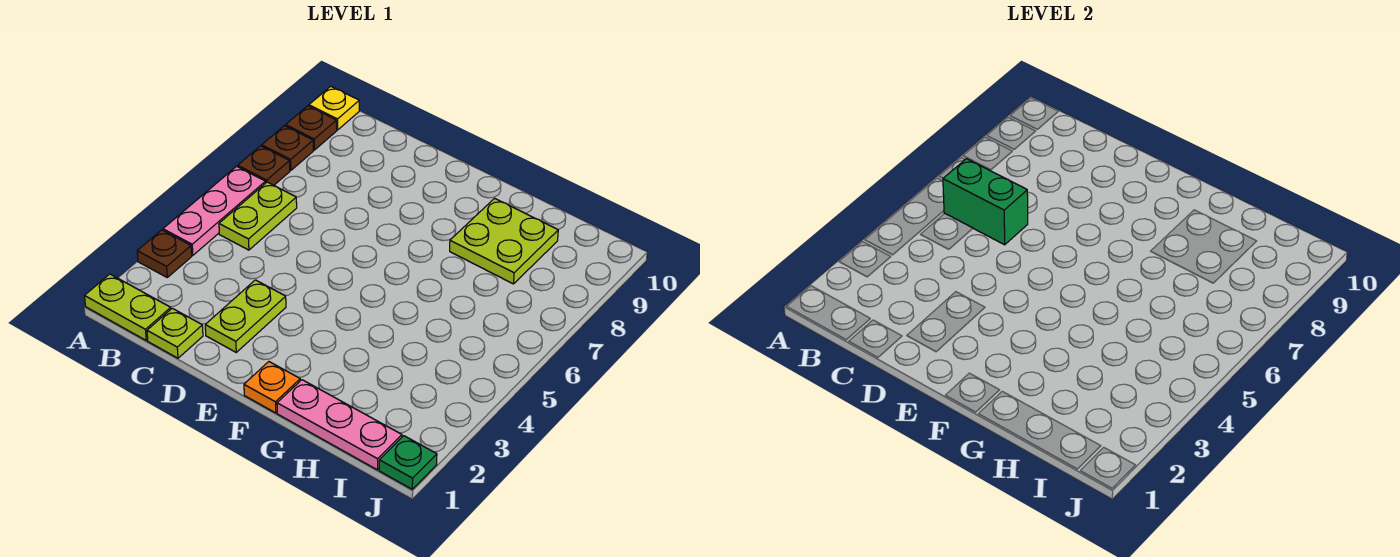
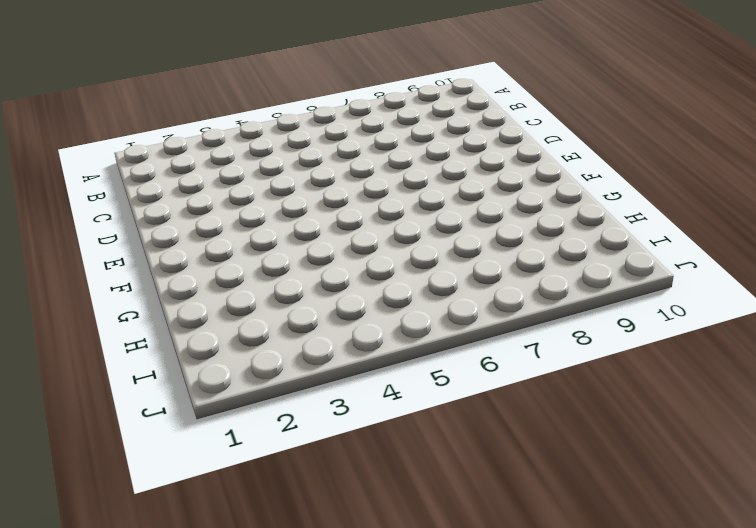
none -> lime plate A1:B1 level 1
none -> brown plate A3 level 1
none -> pink plate A4:A6 level 1

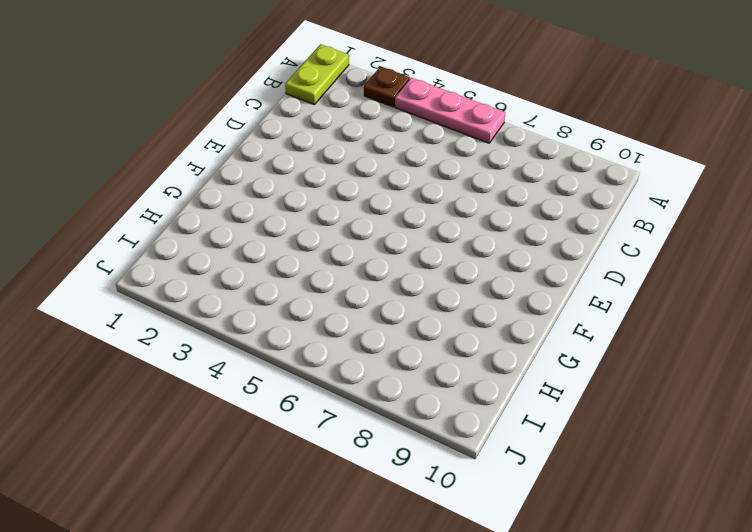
none -> brown plate A7 level 1
none -> brown plate A8 level 1
none -> brown plate A9 level 1

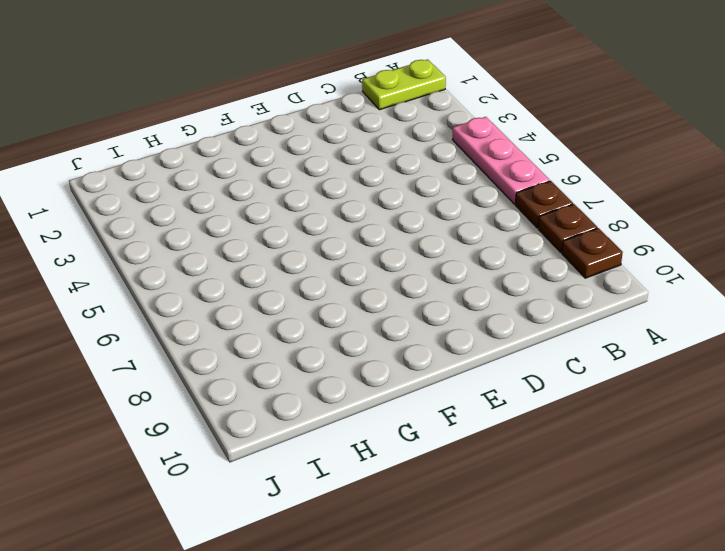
none -> brown plate A3 level 1
none -> yellow plate A10 level 1
none -> lime plate B5:B6 level 1

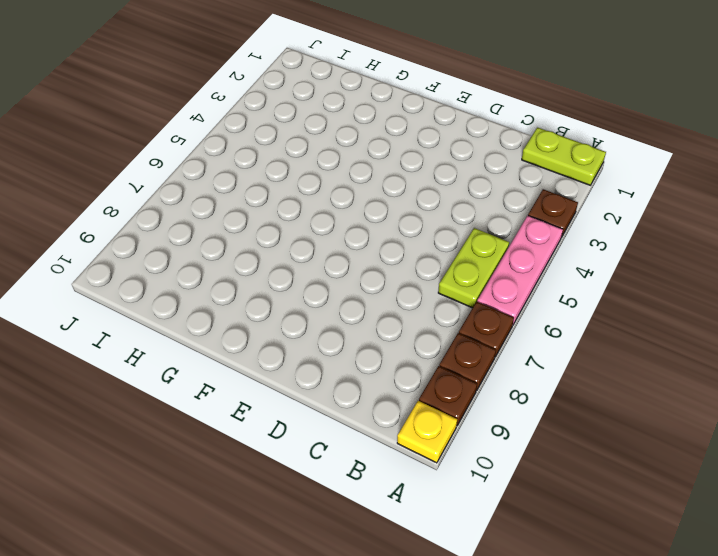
none -> lime plate C1 level 1
none -> lime plate D2:D3 level 1
none -> orange plate F1 level 1

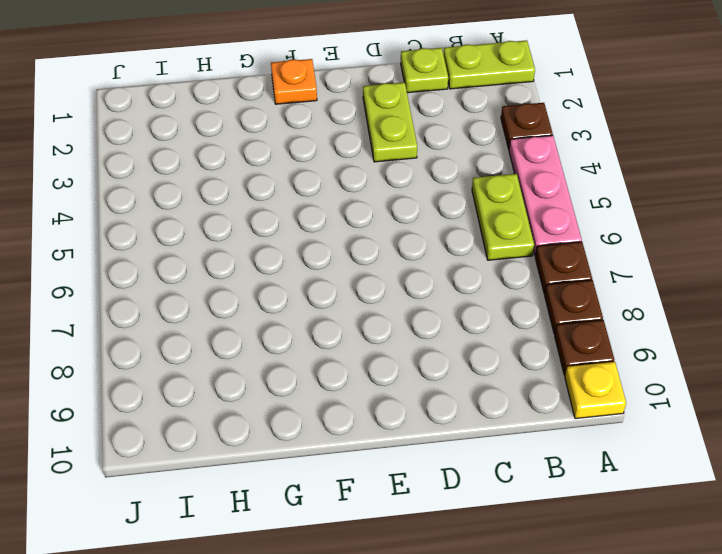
none -> pink plate G1:I1 level 1
none -> lime plate G8:H9 level 1
none -> green plate J1 level 1

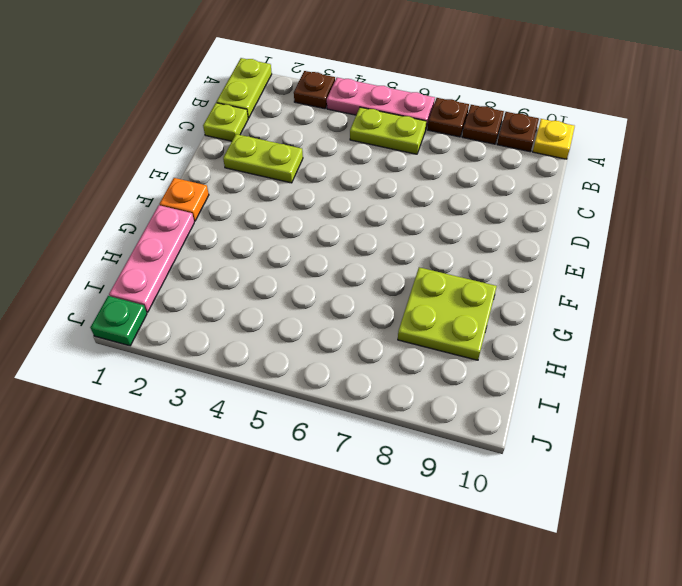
none -> green brick B6:C6 level 2

